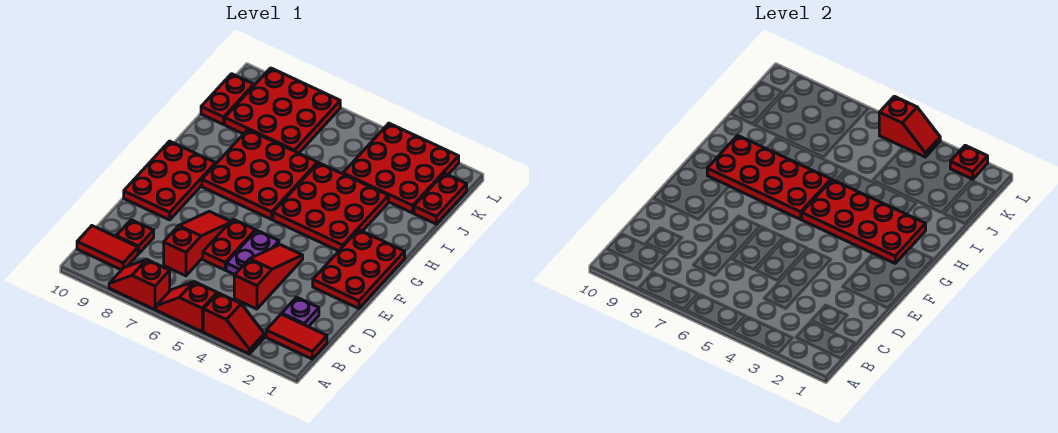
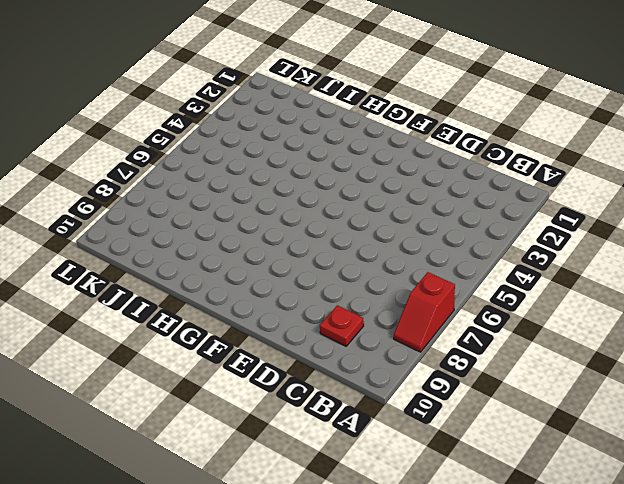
none -> red slope A3:A4 level 1 top 4
none -> red slope A5:A6 level 1 top 5
none -> red tile B1:B2 level 1

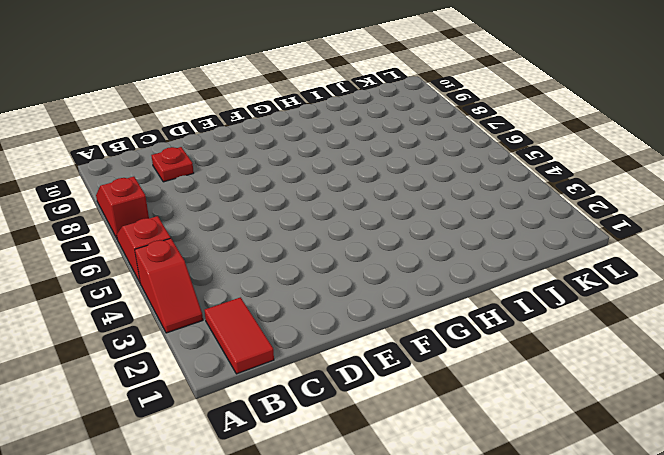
none -> red tile B9:B10 level 1
none -> purple plate C2 level 1
none -> red slope C4:E4 level 1 top C

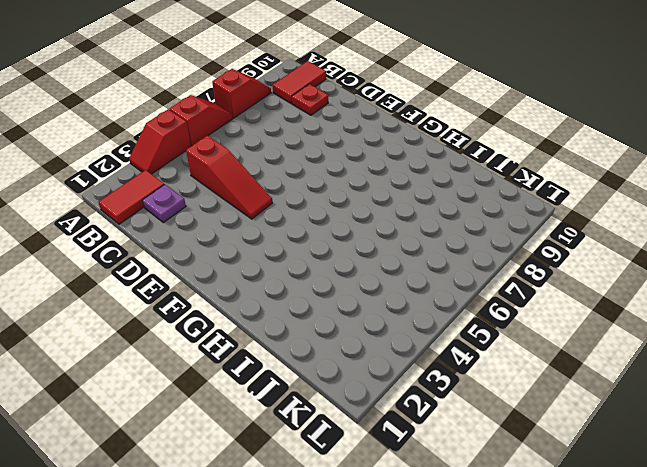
none -> red slope C7:E7 level 1 top C
none -> purple plate D5:E5 level 1
none -> red plate D6:E6 level 1

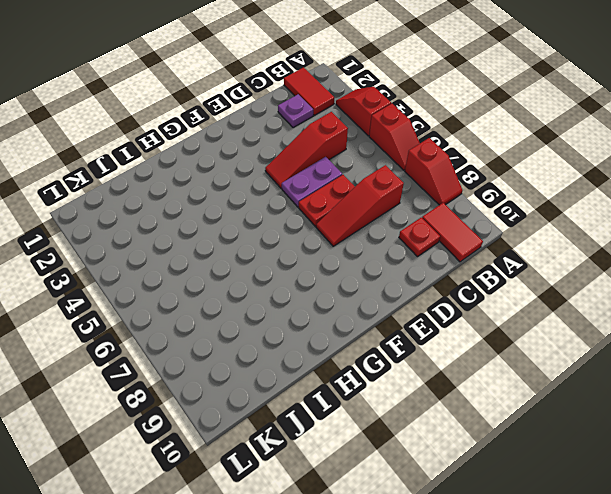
none -> red plate E1:G2 level 1
none -> red plate E9:G10 level 1
none -> red plate G3:I5 level 1

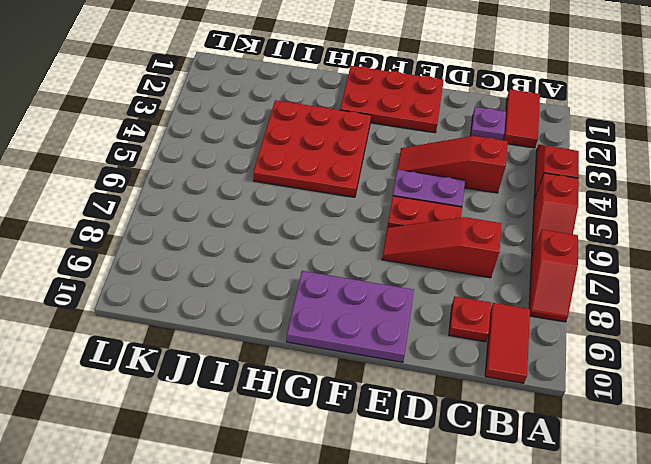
purple plate E9:G10 level 1 -> red plate E9:G10 level 1
none -> red plate G6:I8 level 1
none -> red plate J1:K1 level 1
none -> red plate J2:L4 level 1

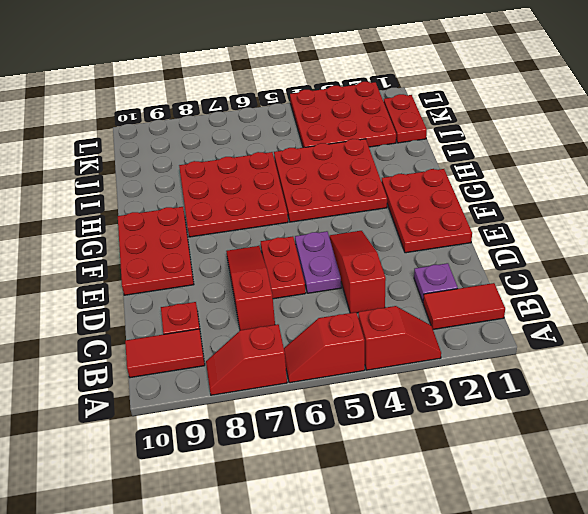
none -> red plate J7:L9 level 1
none -> red plate J10:K10 level 1
none -> red plate G2:H5 level 2

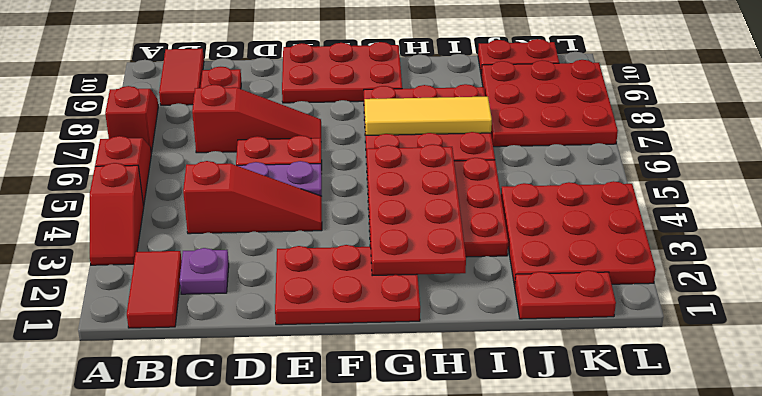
yellow tile G7:I7 level 2 -> red plate G6:H9 level 2
none -> red plate L2 level 2
none -> red slope L4:L5 level 2 top 5

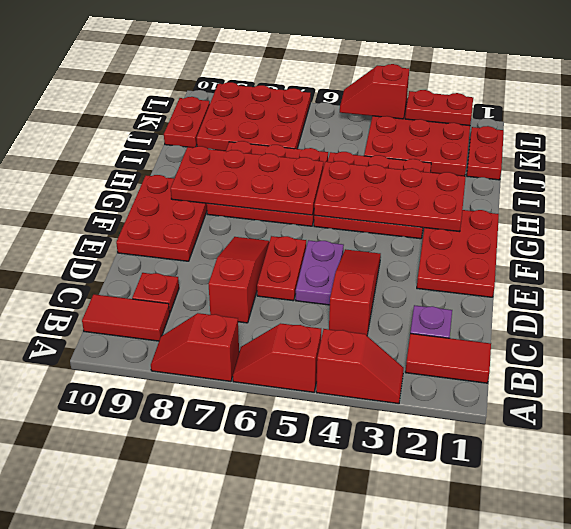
red plate L2:L3 level 2 -> red plate L2 level 2
red slope L4:L5 level 2 top 4 -> red slope L4:L5 level 2 top 5

